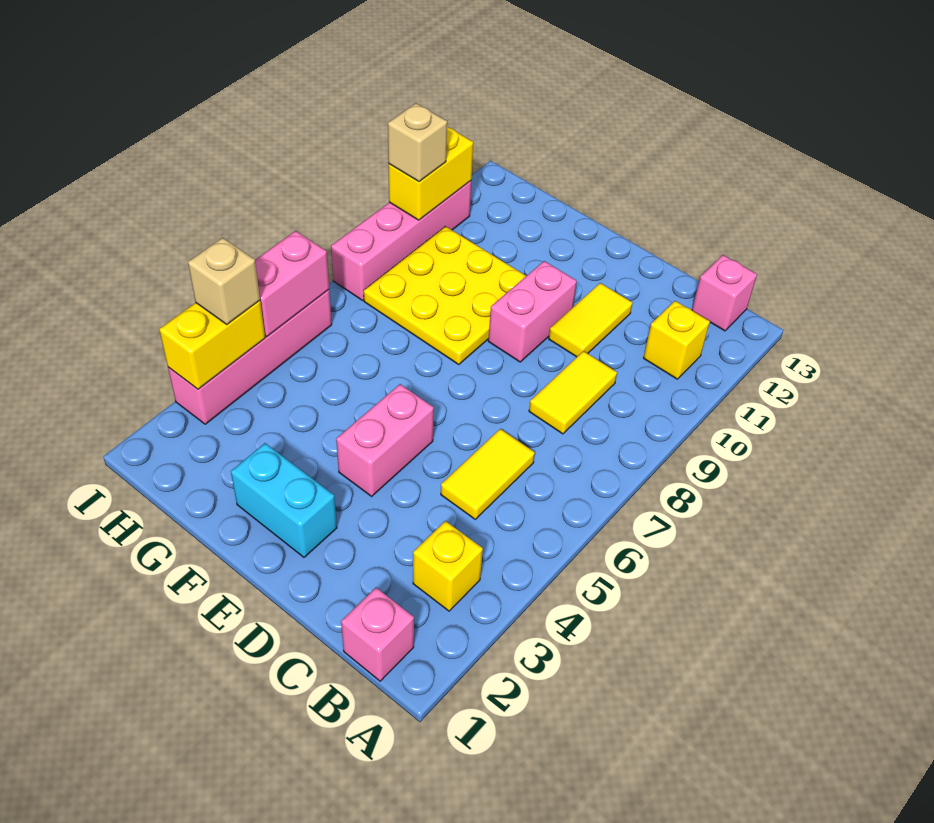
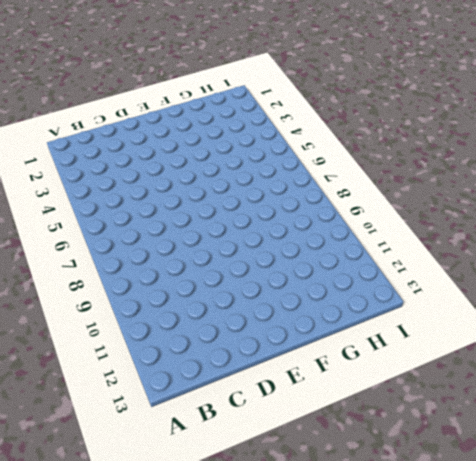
none -> pink brick B1 level 1
none -> yellow brick B3 level 1
none -> yellow brick B11 level 1

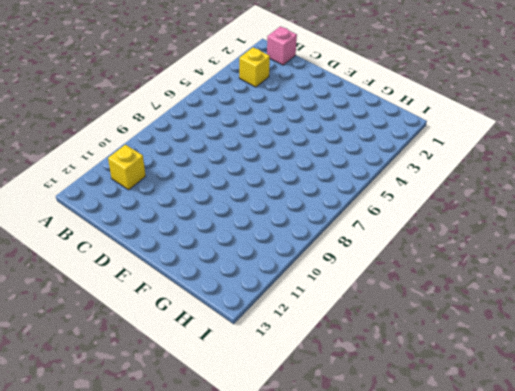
none -> pink brick B13 level 1
none -> yellow tile C5:C6 level 1
none -> yellow tile C8:C9 level 1

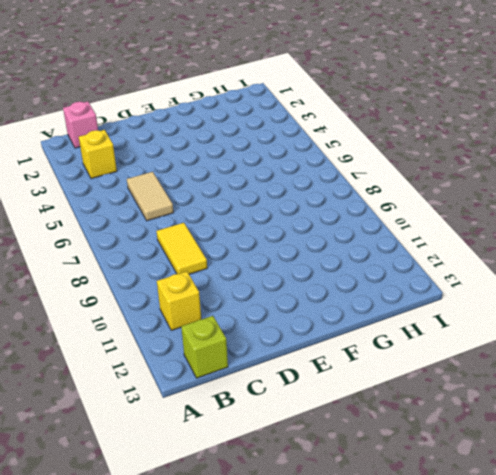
lime brick B13 level 1 -> pink brick B13 level 1
tan tile C5:C6 level 1 -> yellow tile C5:C6 level 1
none -> yellow tile D10:D11 level 1
none -> cyan brick E2:F2 level 1
none -> pink brick E4:E5 level 1

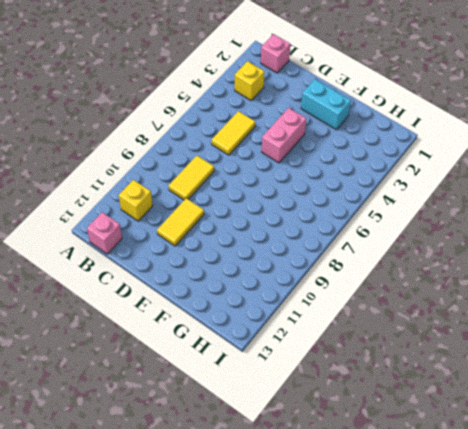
none -> pink brick E9:E10 level 1
none -> yellow plate F8:H10 level 1
none -> pink brick I3:I6 level 1

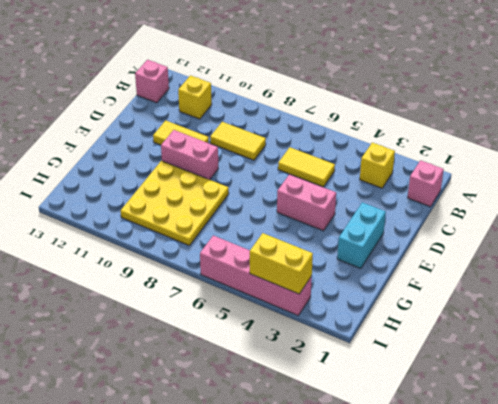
none -> pink brick I8:I11 level 1
none -> pink brick I5:I6 level 2
none -> yellow brick I10:I11 level 2

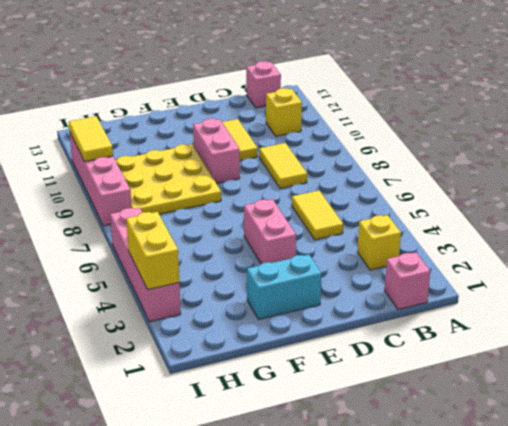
yellow tile I10:I11 level 2 -> yellow brick I10:I11 level 2
none -> pink brick I5:I6 level 2
none -> tan brick I4 level 3
none -> tan brick I10 level 3

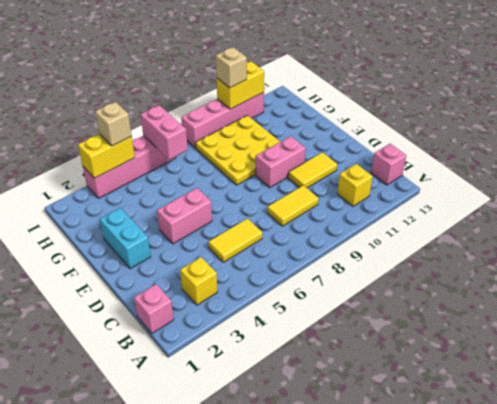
pink brick H6:I6 level 2 -> pink brick I5:I6 level 2

